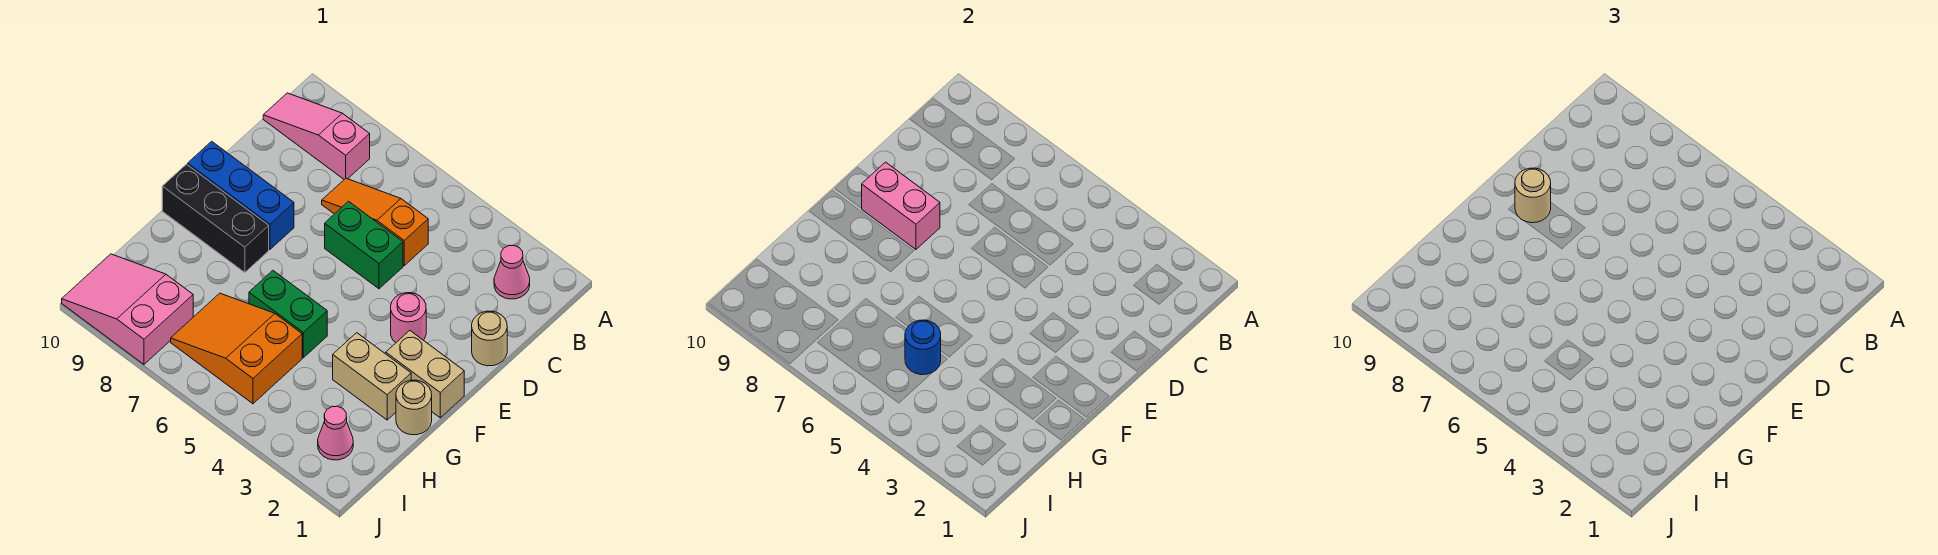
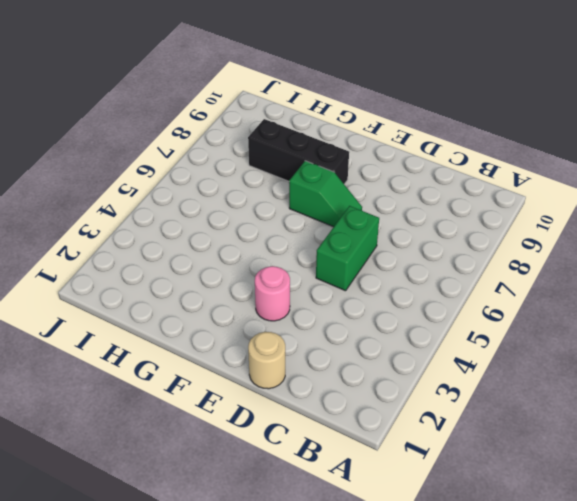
green slope E7:F7 level 1 top F -> none
black brick F8:H8 level 1 -> black brick F8:F10 level 1
none -> pink cone B2 level 1
none -> pink slope B8:B10 level 1 top 8
none -> orange slope C5:C7 level 1 top 5

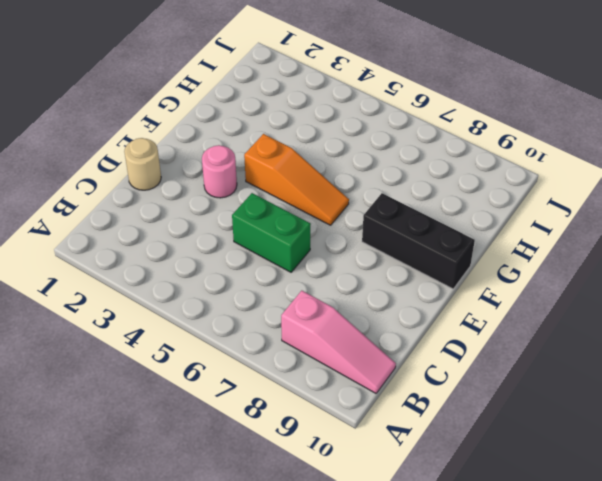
orange slope F4:F6 level 1 top 4 -> orange slope C5:C7 level 1 top 5
none -> pink cone B2 level 1
none -> blue brick E8:E10 level 1
none -> tan brick F1:F2 level 1

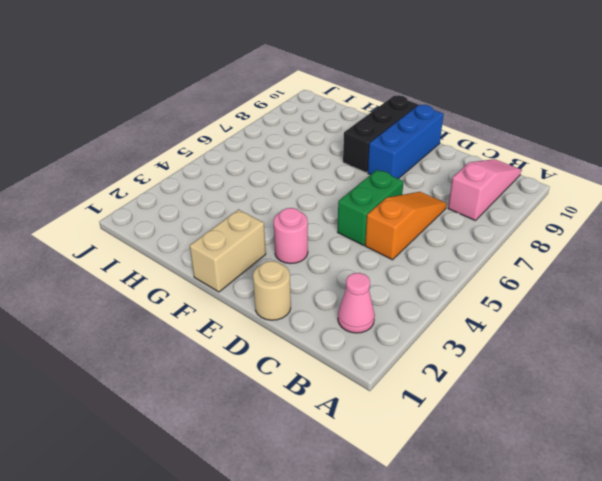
none -> tan round brick G1 level 1
none -> tan brick G2:G3 level 1
none -> green brick G5:G6 level 1

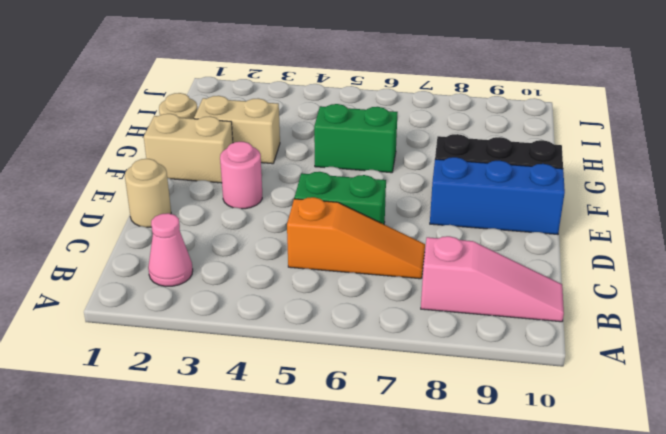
none -> orange slope H5:I7 level 1 top 5
none -> pink cone I2 level 1
none -> pink slope I8:J10 level 1 top 8

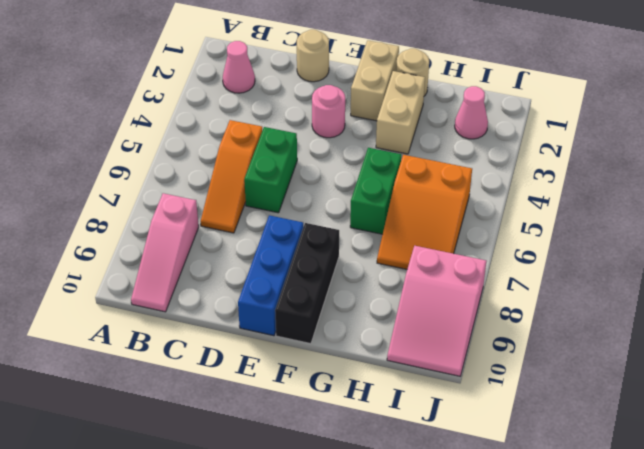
none -> pink brick E8:E9 level 2
none -> blue round brick H5 level 2
none -> tan round brick E9 level 3

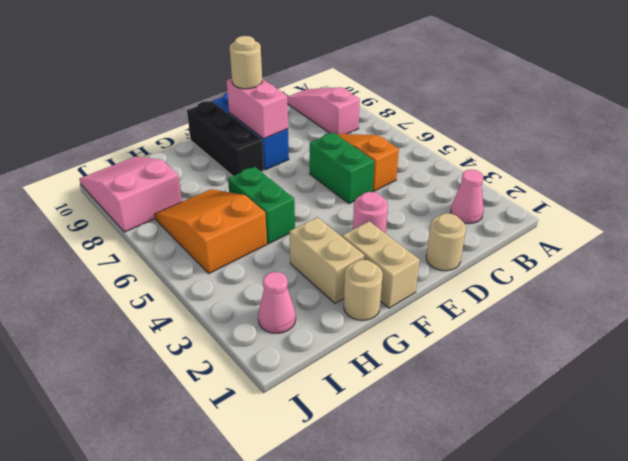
none -> blue round brick H5 level 2

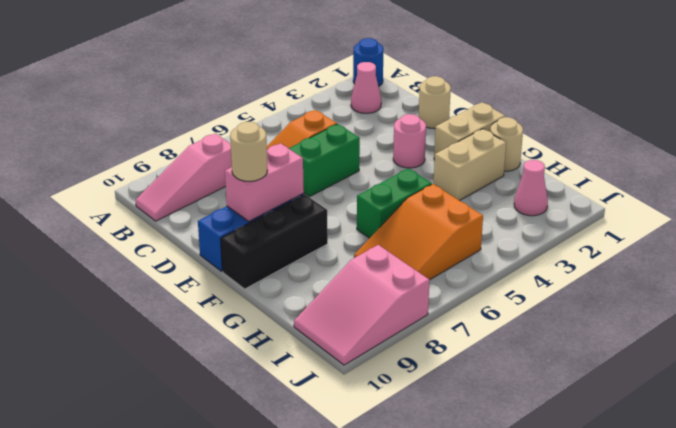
blue round brick A1 level 1 -> blue round brick H5 level 2

